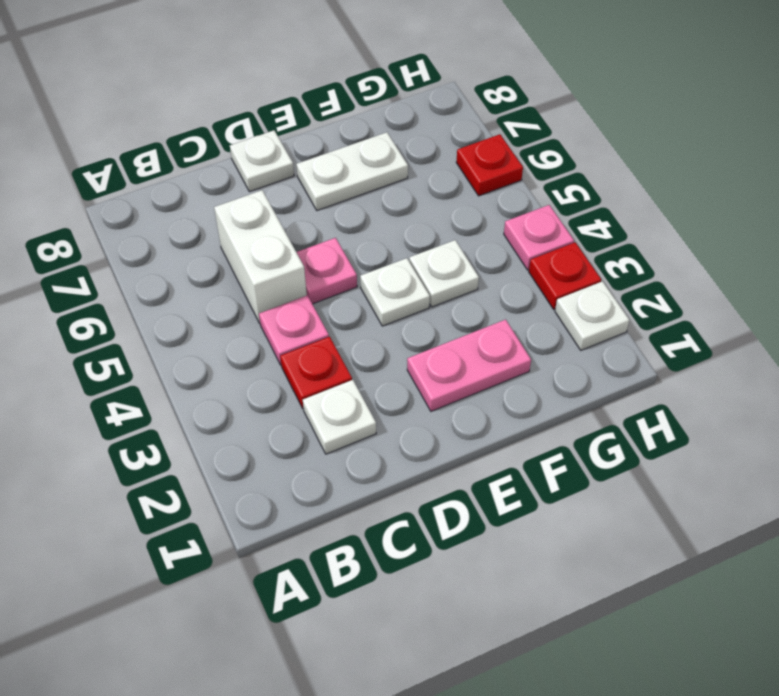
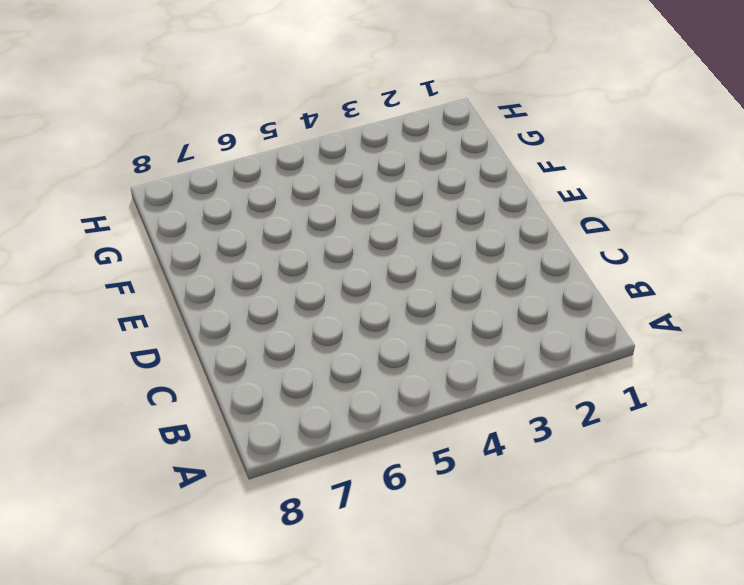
none -> white plate C2 level 1
none -> red plate C3 level 1
none -> pink plate C4 level 1

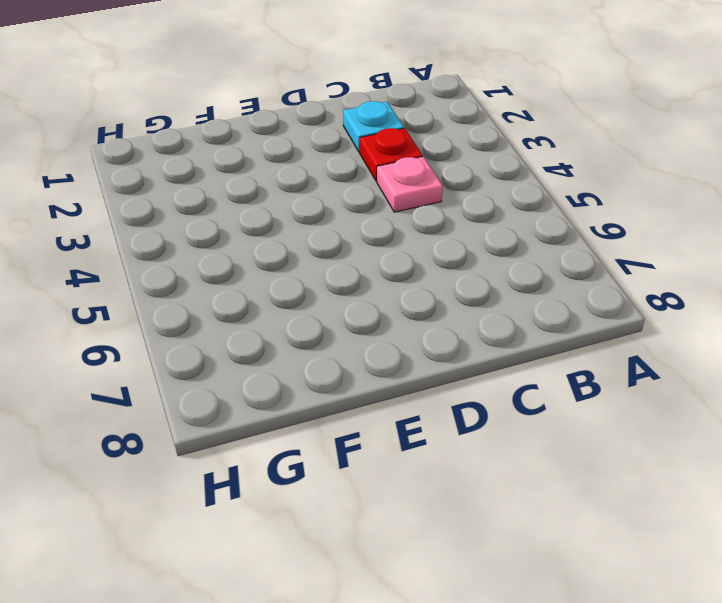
cyan plate C2 level 1 -> white plate C2 level 1
none -> white brick C5:C6 level 1
none -> pink plate D5 level 1
none -> white plate D8 level 1

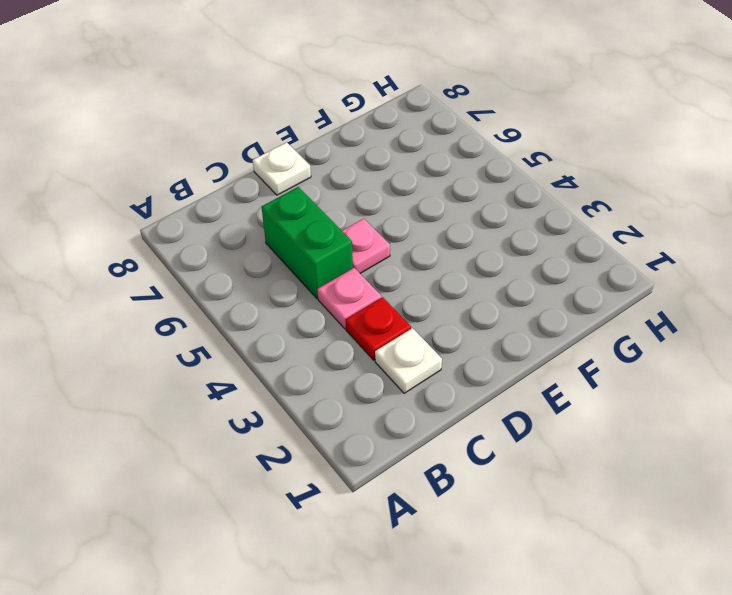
green brick C5:C6 level 1 -> white brick C5:C6 level 1
none -> pink plate E2:F2 level 1
none -> white plate E4 level 1
none -> white plate E7:F7 level 1

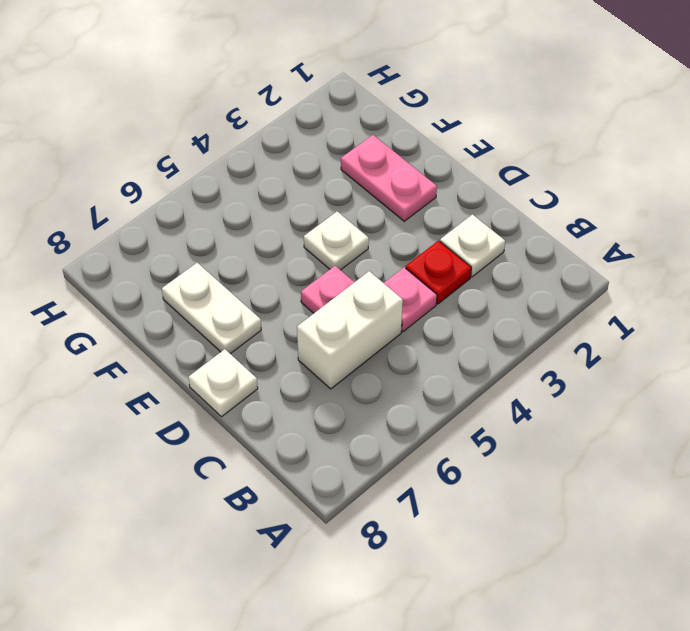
none -> white plate F4 level 1
none -> white plate H2 level 1
none -> red plate H3 level 1

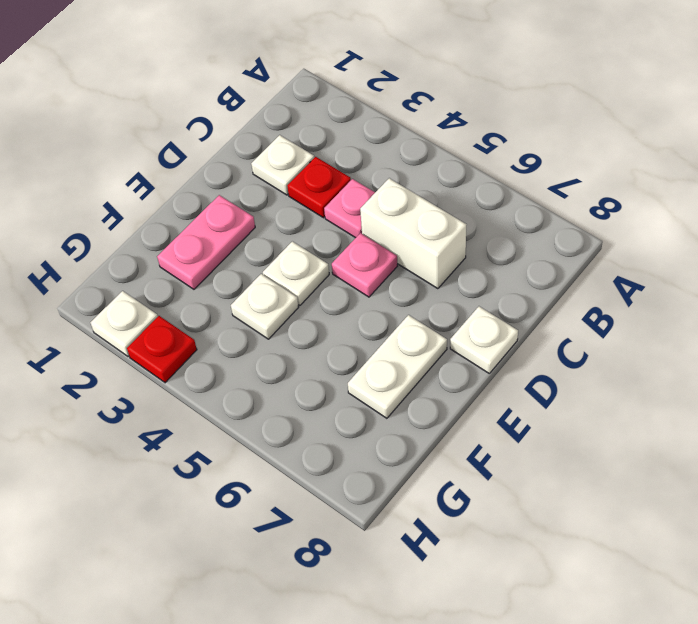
none -> pink plate H4 level 1
none -> red plate H6 level 1

